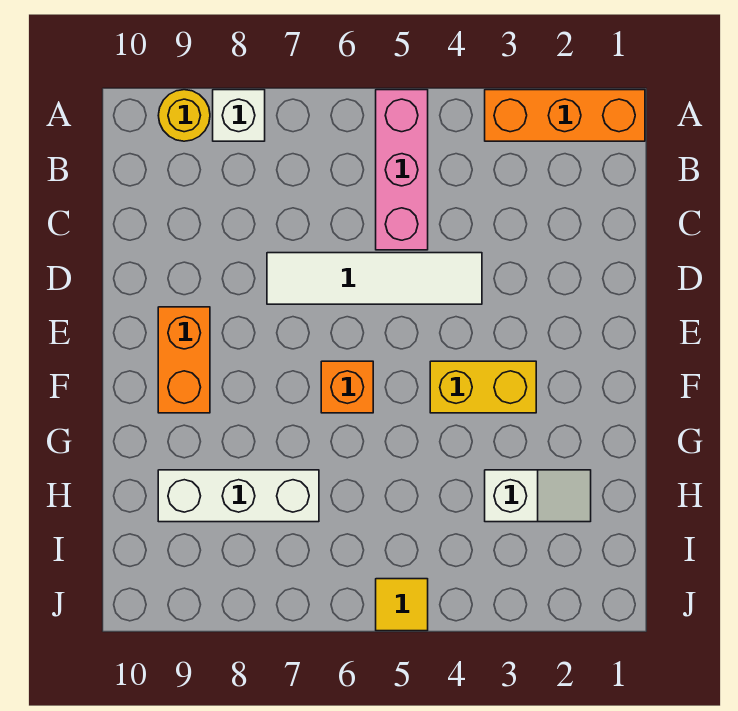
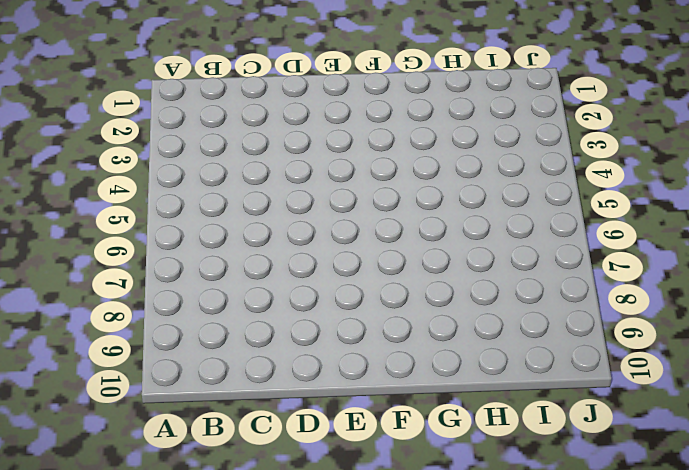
none -> orange brick A1:A3 level 1
none -> pink brick A5:C5 level 1

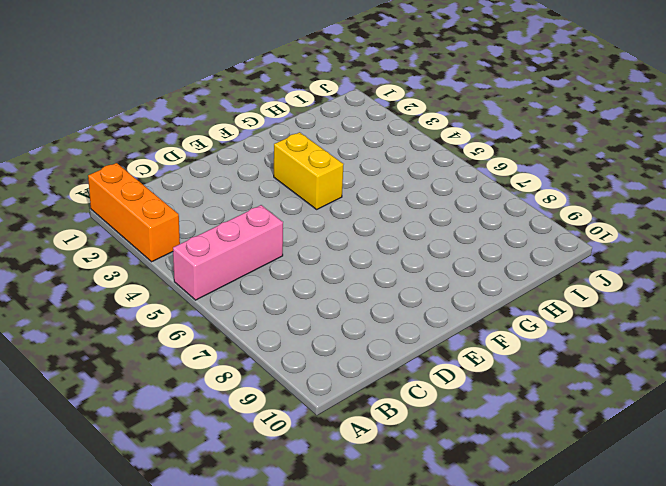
none -> white brick A8 level 1
none -> yellow round brick A9 level 1

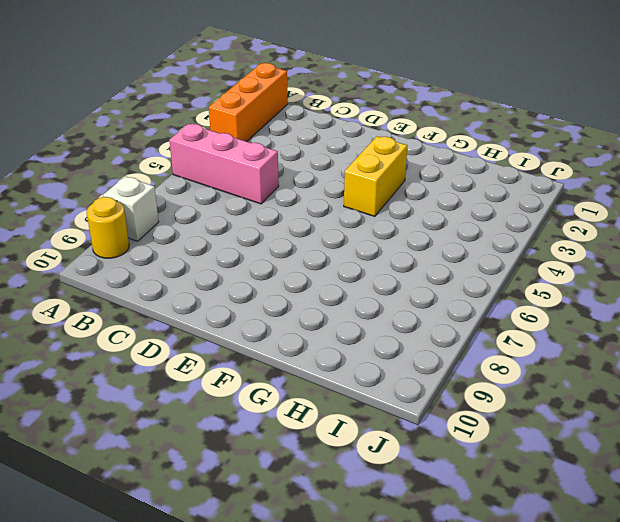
none -> white tile D4:D7 level 1
none -> orange brick E9:F9 level 1

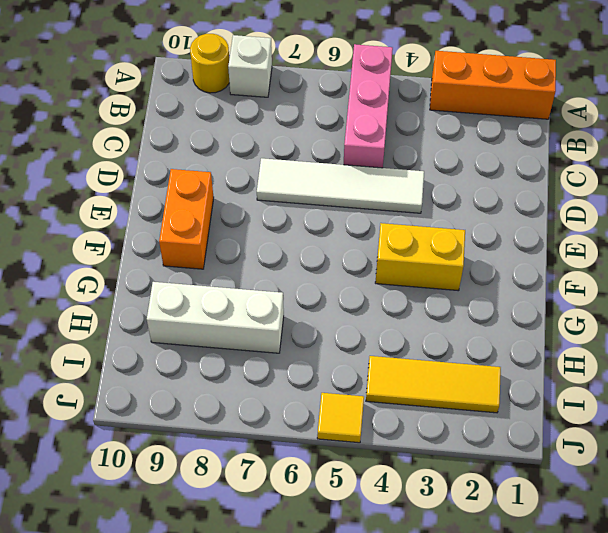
yellow tile I2:I4 level 1 -> none
none -> orange brick F6 level 1
none -> white slope H2:H3 level 1 top 3

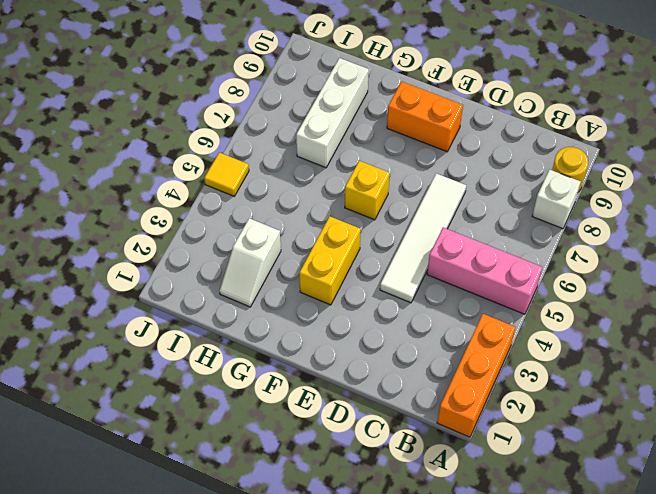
yellow brick F6 level 1 -> orange brick F6 level 1

